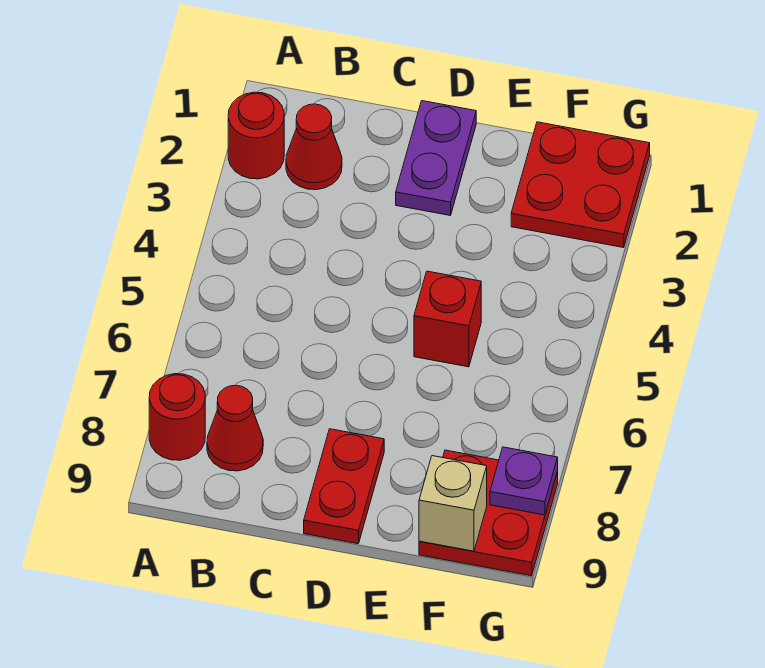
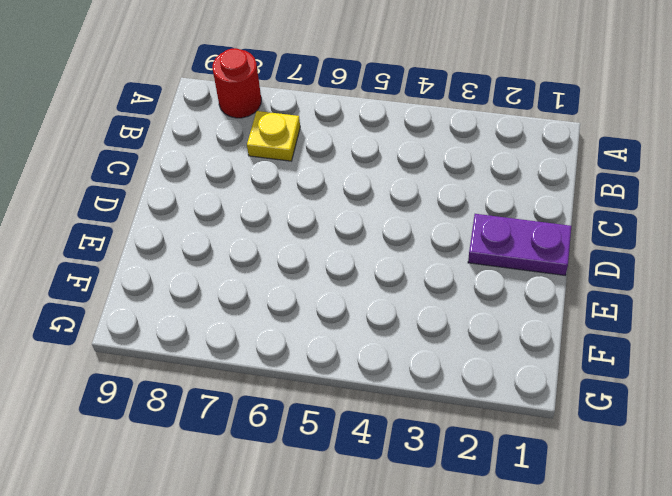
yellow plate B7 level 1 -> none
none -> red round brick A2 level 1
none -> red cone B2 level 1

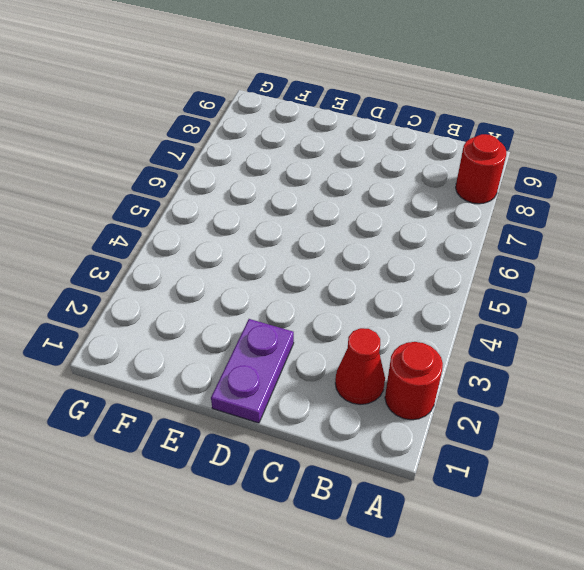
none -> red cone B8 level 1
none -> red plate D8:D9 level 1

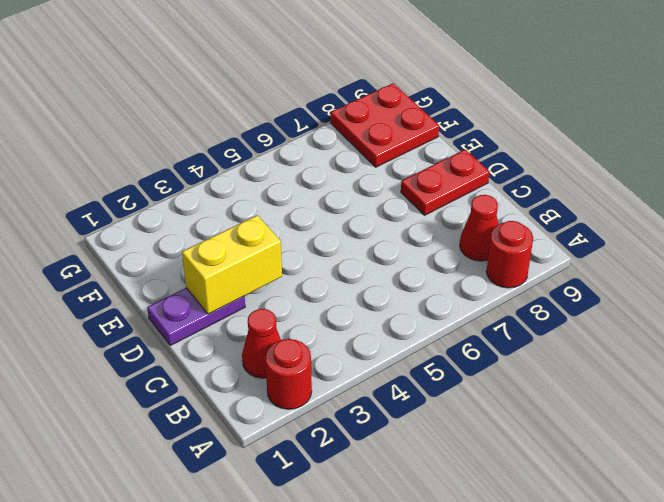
yellow brick D2:D3 level 2 -> none
none -> red brick E5 level 1
none -> red plate F1:G2 level 1

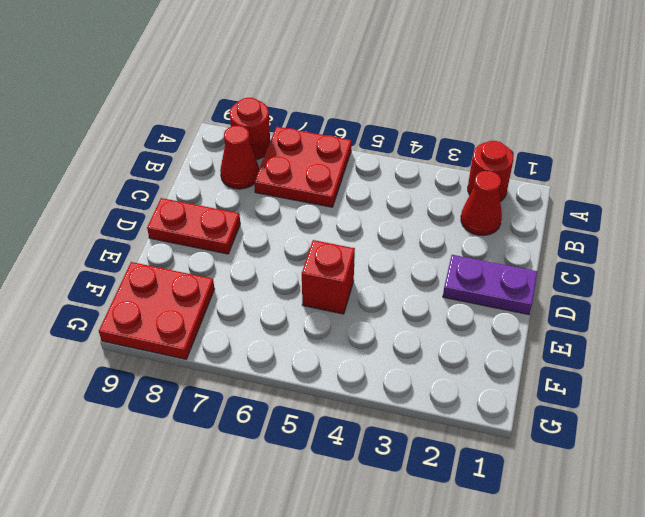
red plate A6:B7 level 1 -> red plate F1:G2 level 1
none -> tan brick F9 level 2
none -> purple plate G8 level 2

